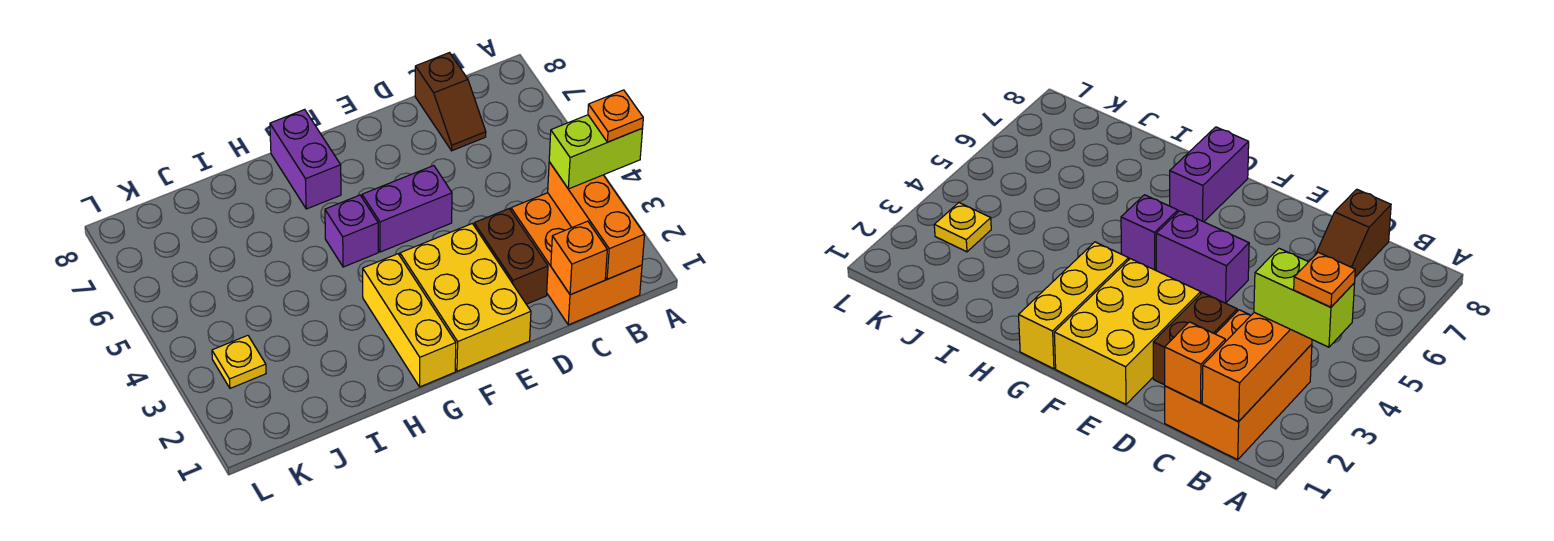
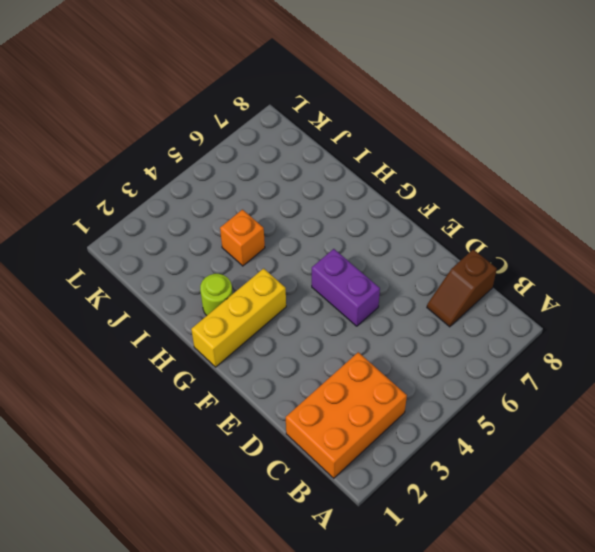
lime round brick H2 level 1 -> none
orange brick I4 level 1 -> orange brick C1 level 2
none -> brown brick D2:D3 level 1
none -> yellow brick E1:F3 level 1
none -> purple brick G5 level 1

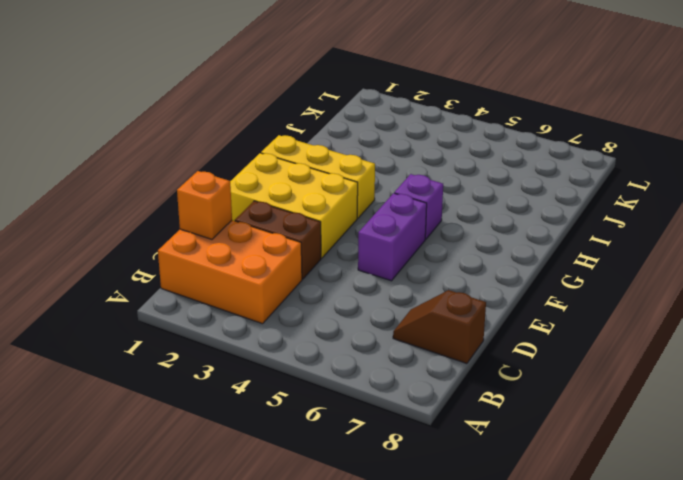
none -> purple brick G7:G8 level 1
none -> yellow plate K3 level 1
none -> orange brick B1:B3 level 2

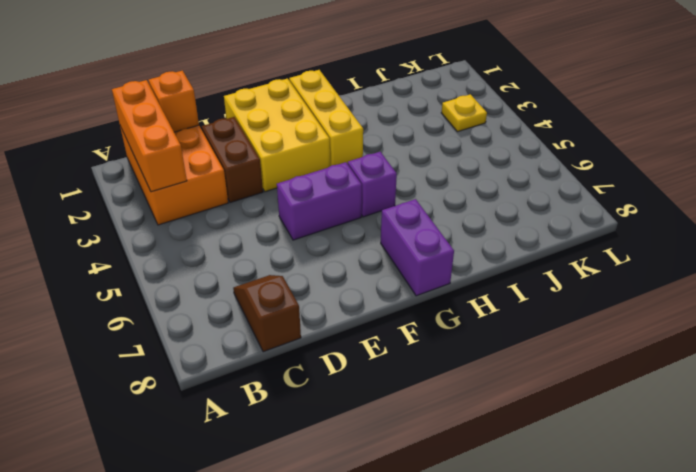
none -> lime brick A3:B3 level 3
none -> orange plate A3 level 4

